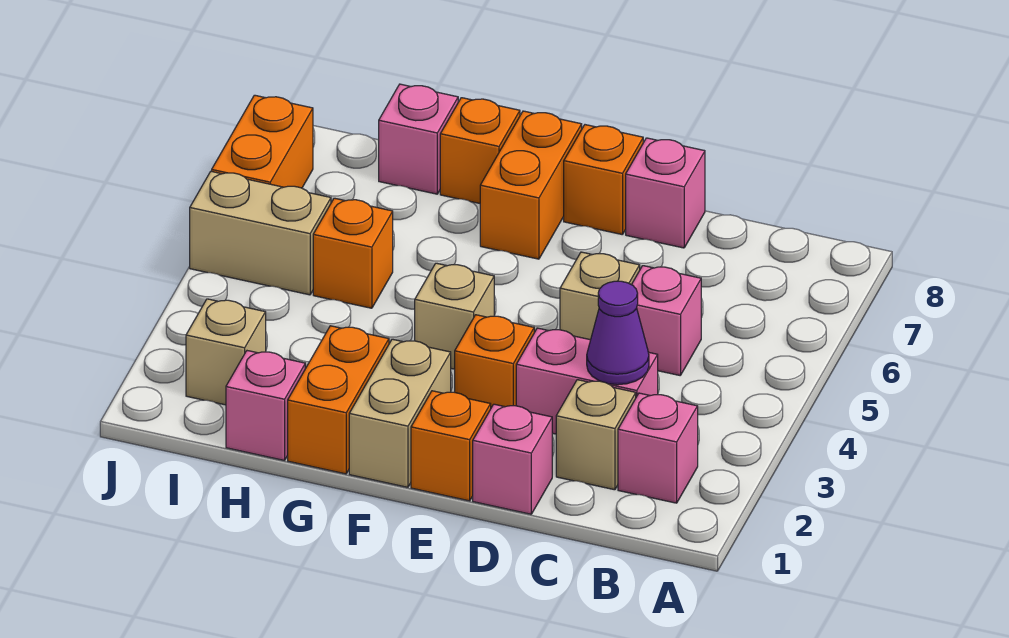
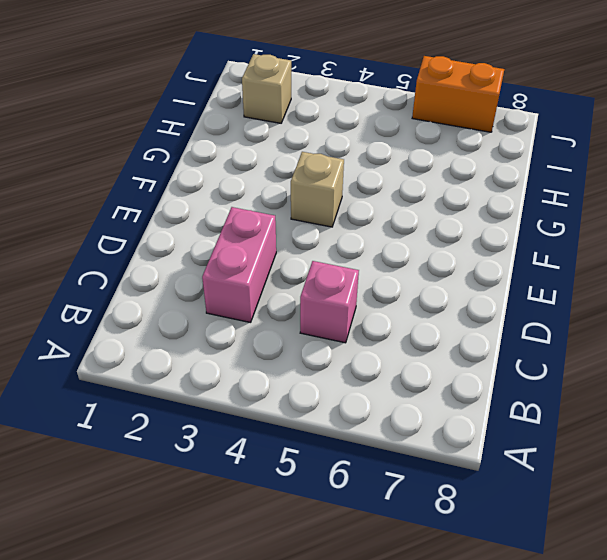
none -> pink brick B2 level 1
none -> tan brick C2 level 1
none -> pink brick D1 level 1

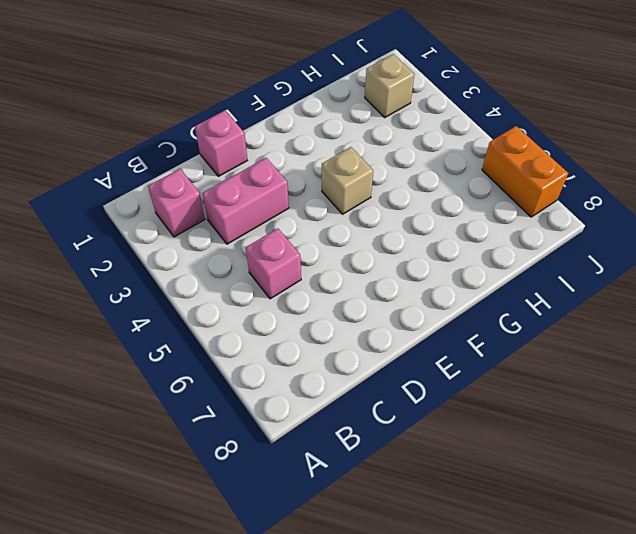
none -> tan brick C2 level 1
none -> tan brick D5 level 1
none -> pink brick D8 level 1

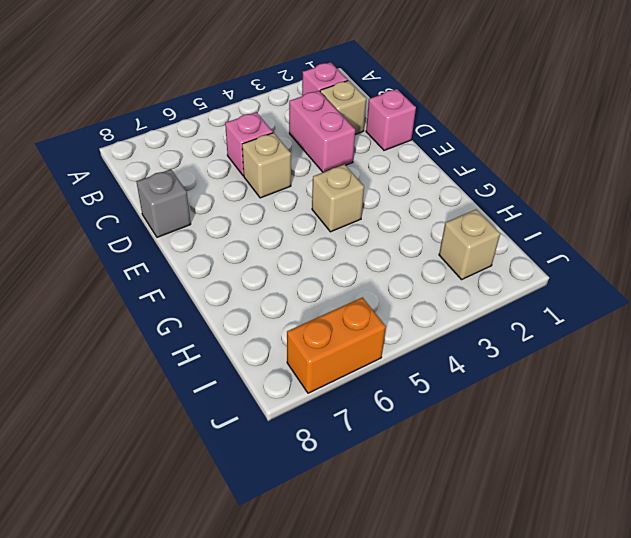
grey brick D8 level 1 -> pink brick D8 level 1
none -> orange brick E1 level 1
none -> orange brick E3 level 1
none -> orange brick E8 level 1

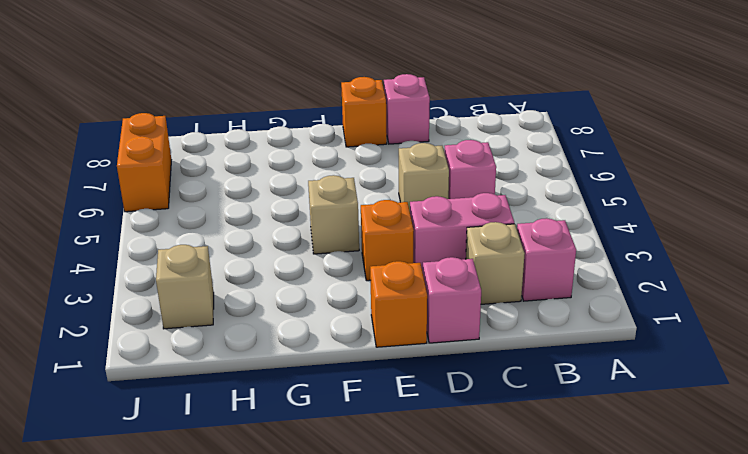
none -> tan brick F1:F2 level 1
none -> orange brick F7:F8 level 1
none -> orange brick G1:G2 level 1

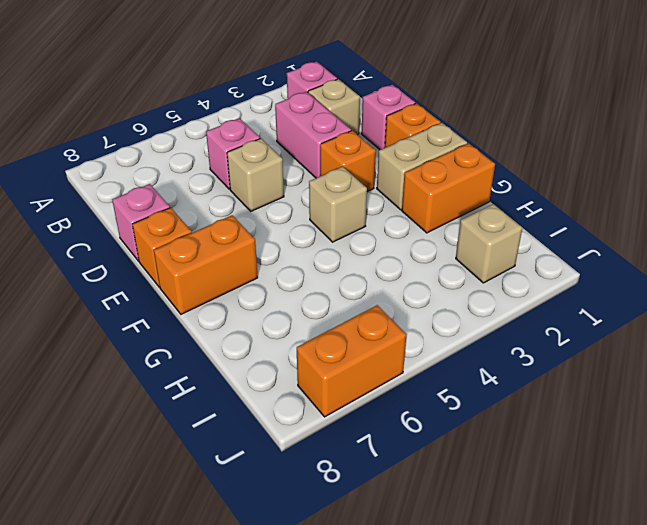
none -> orange brick G8 level 1
none -> pink brick H1 level 1
none -> orange brick H5 level 1

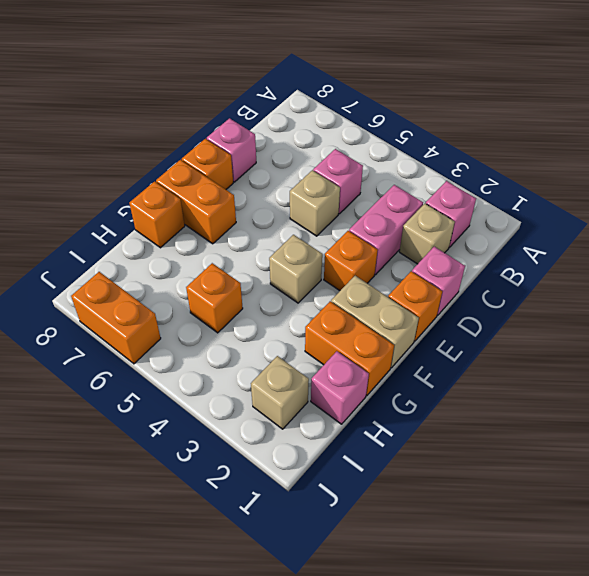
none -> pink brick H8 level 1
none -> tan brick I5:J5 level 1
none -> purple cone C3 level 2

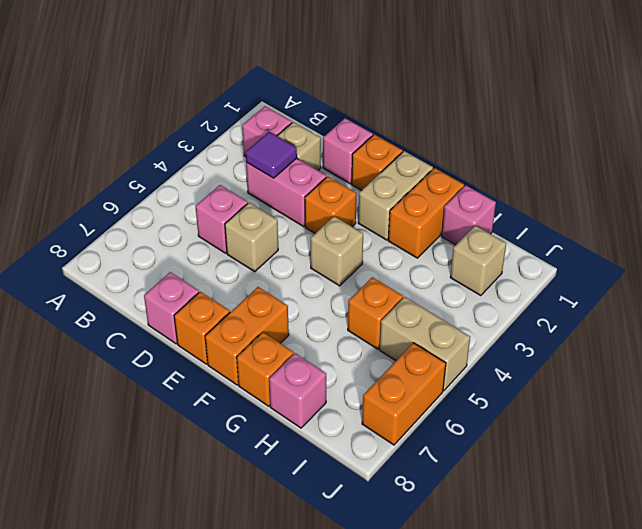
purple tile C3 level 2 -> purple cone C3 level 2

